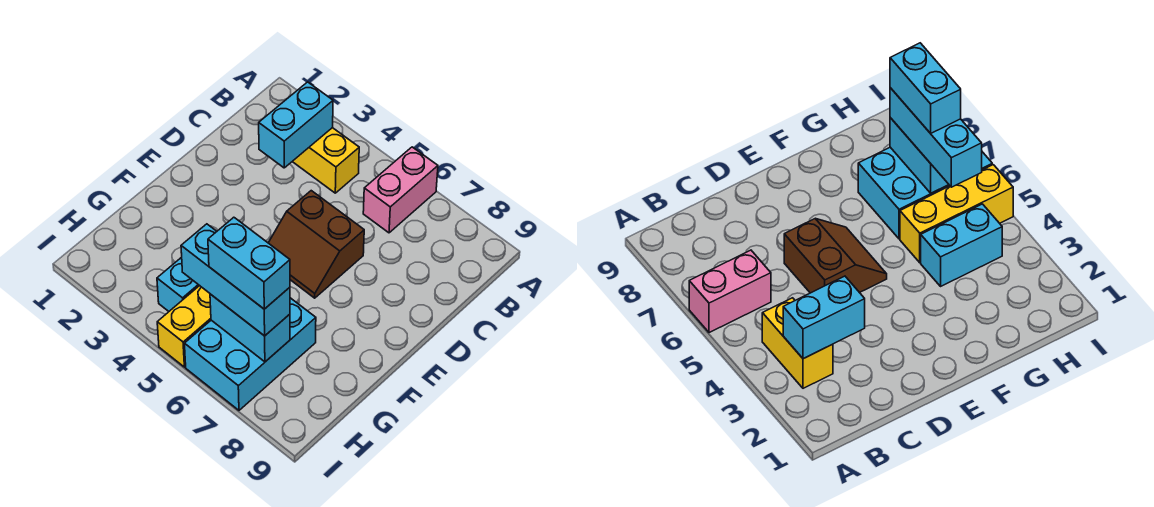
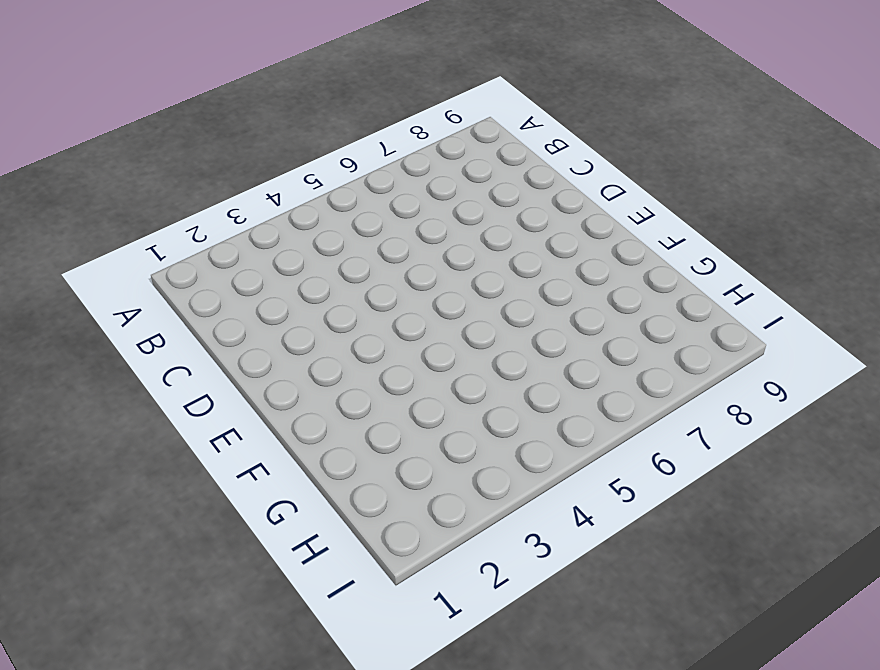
none -> pink brick A6:B6 level 1
none -> yellow brick B3:B4 level 1

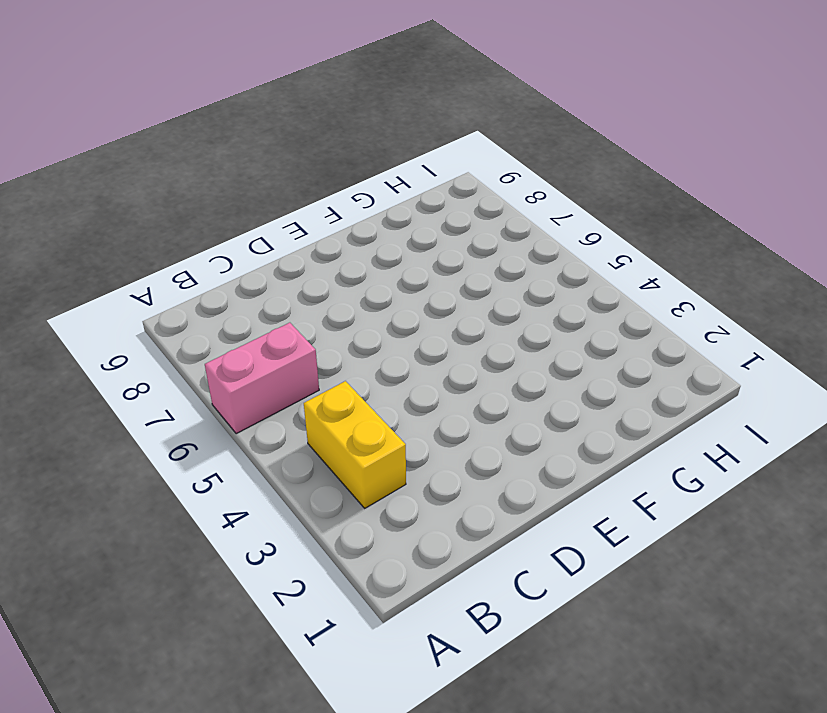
none -> brown slope D5:E6 level 1 top D
none -> cyan brick G4:H4 level 1

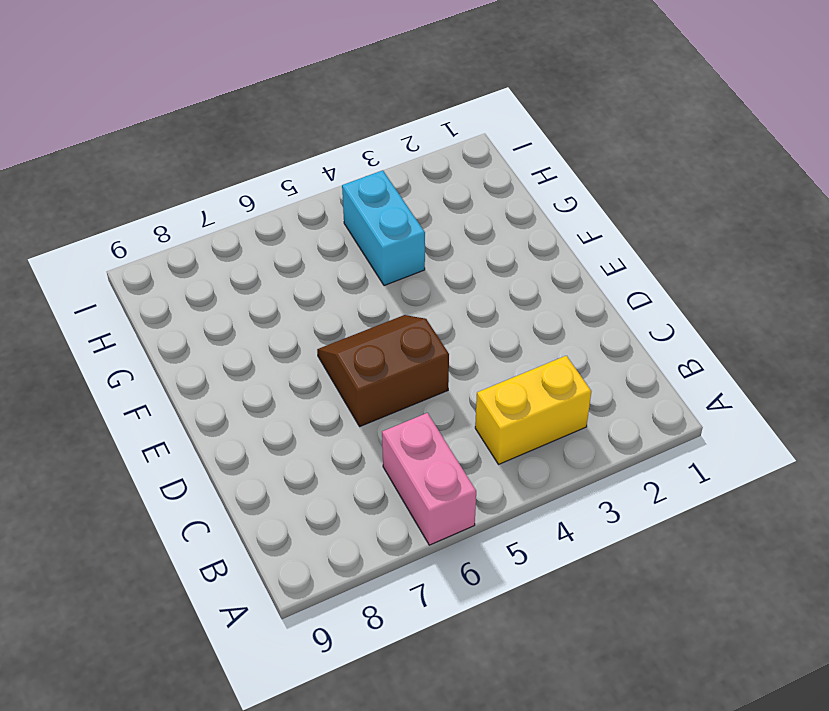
none -> yellow brick G5:I5 level 1
none -> cyan brick G6:I7 level 1

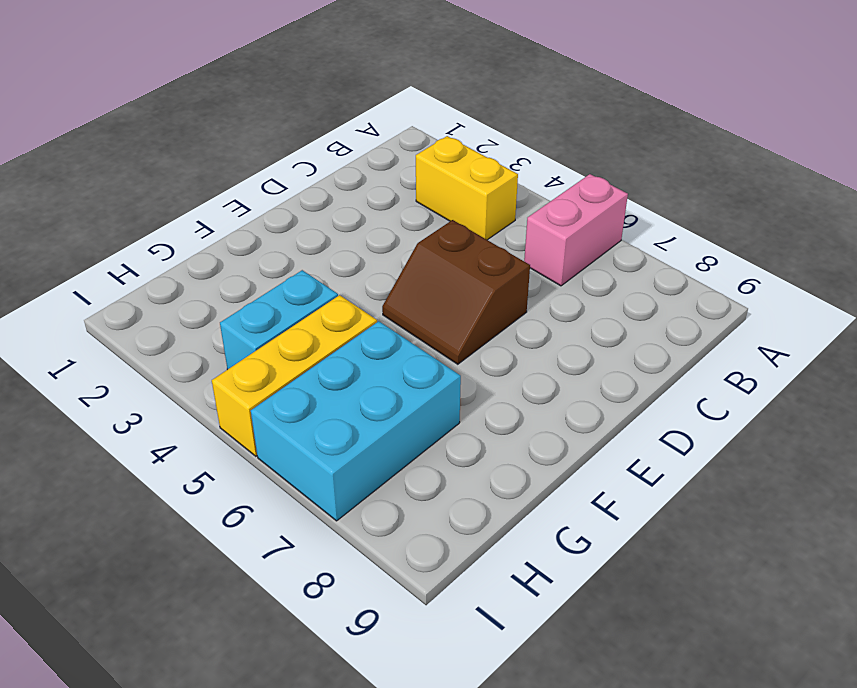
none -> cyan brick B3:C3 level 2
none -> cyan brick H6:H7 level 2

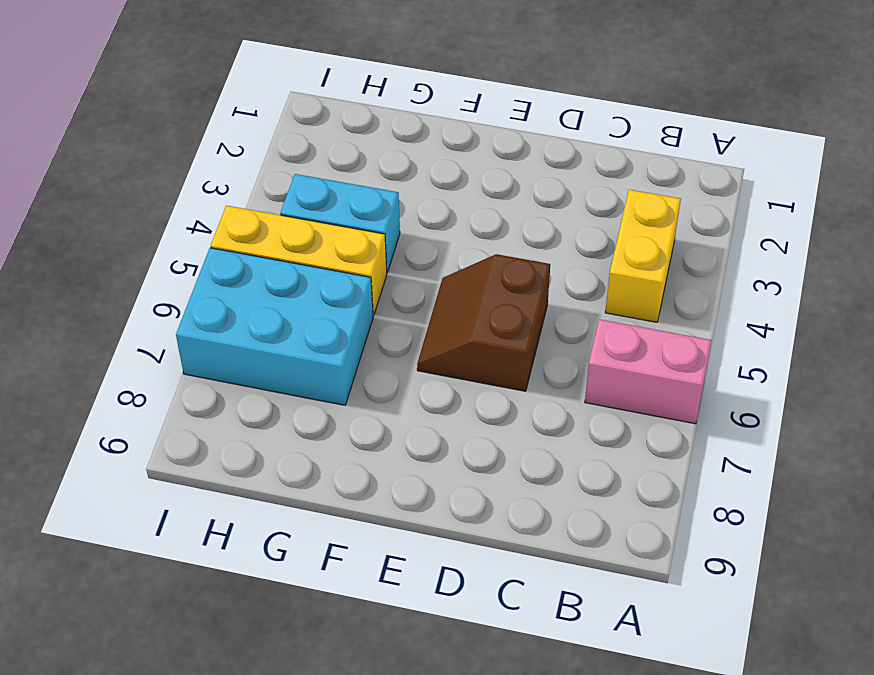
none -> cyan brick B3:C3 level 2
none -> cyan brick H6:H7 level 2

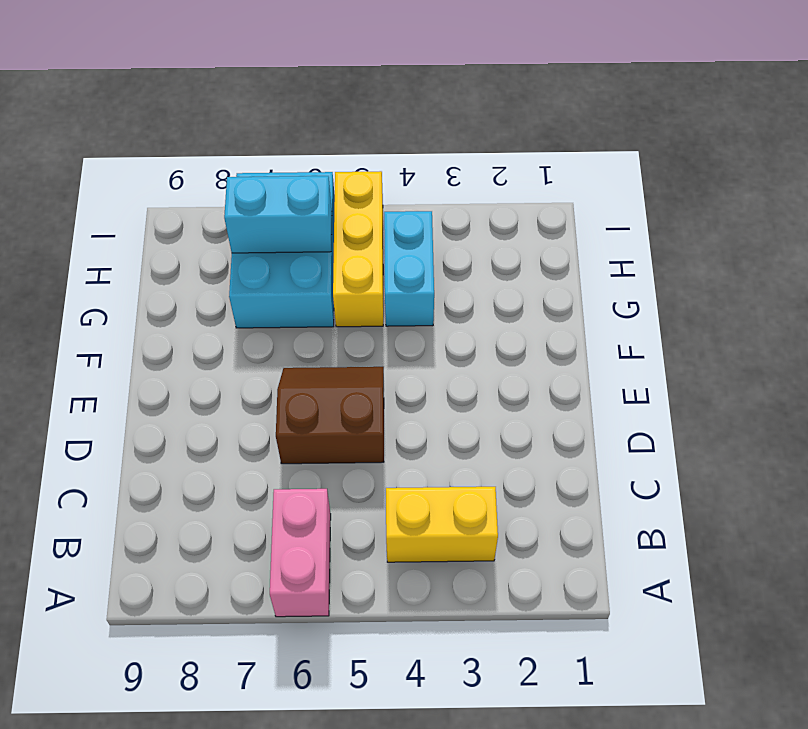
none -> cyan brick B3:C3 level 2
none -> cyan brick H5:H7 level 3

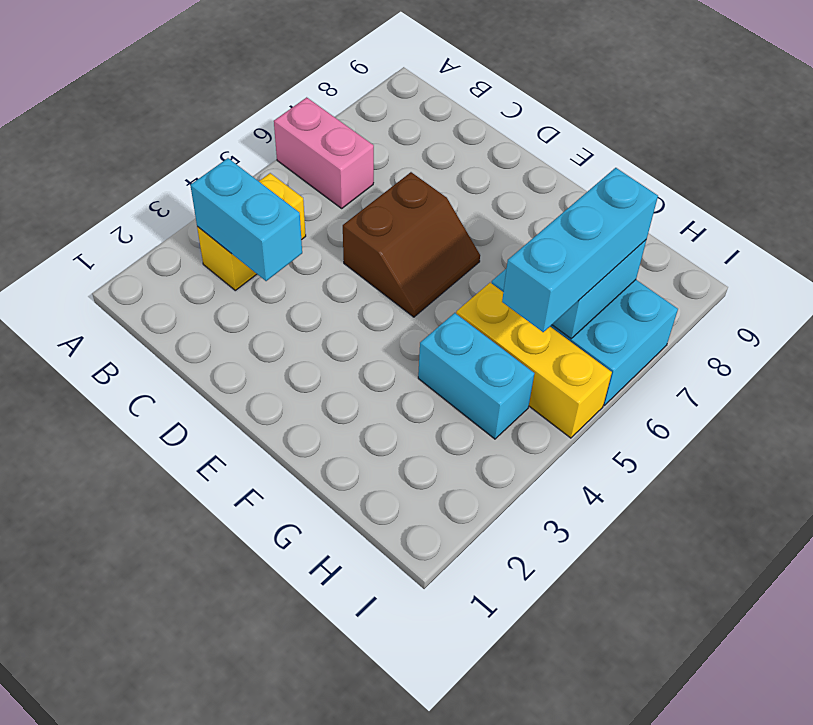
none -> cyan brick H6:H7 level 4

